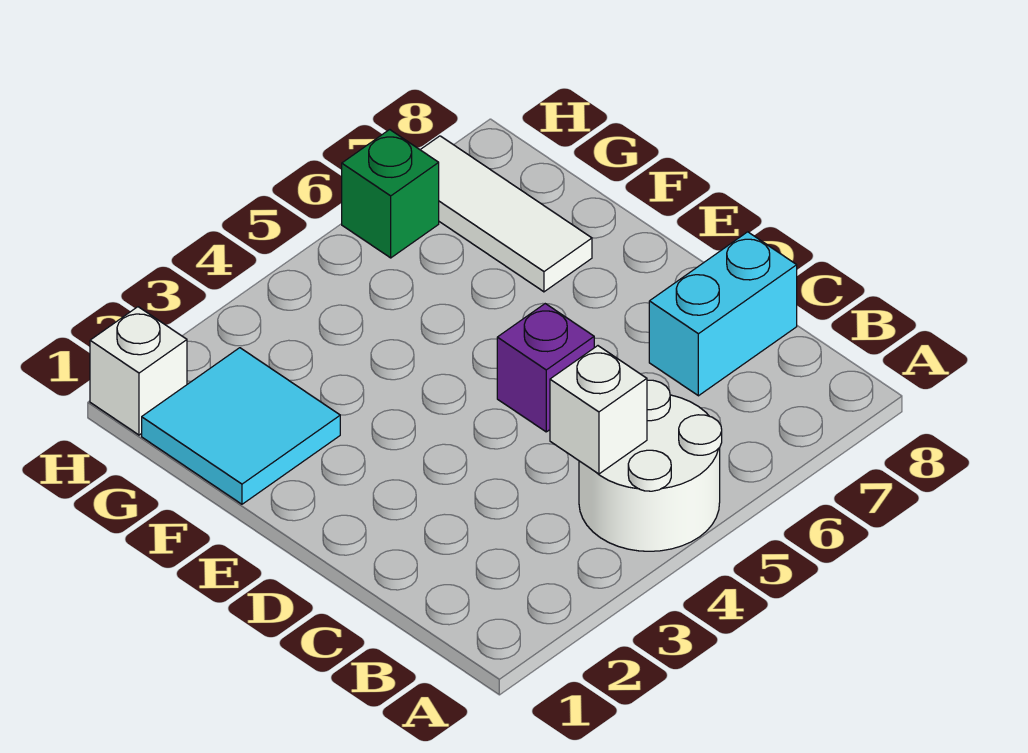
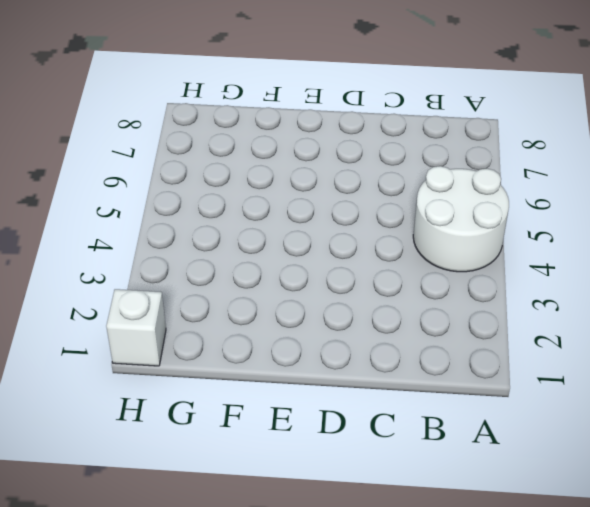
none -> cyan brick C7:C8 level 1
none -> purple brick D5 level 1

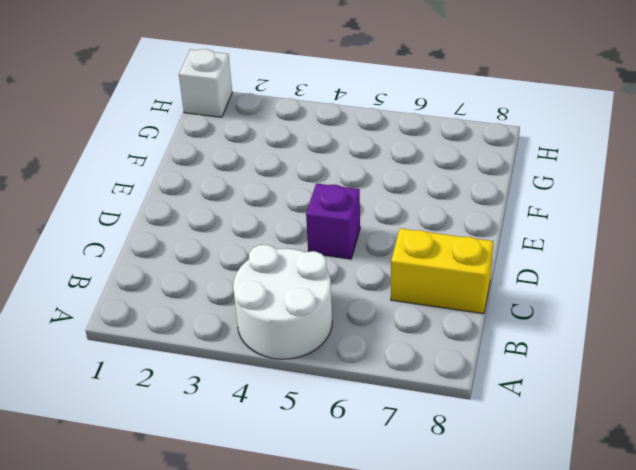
yellow brick C7:C8 level 1 -> cyan brick C7:C8 level 1
none -> cyan tile F1:G2 level 1
none -> white tile F7:H7 level 1

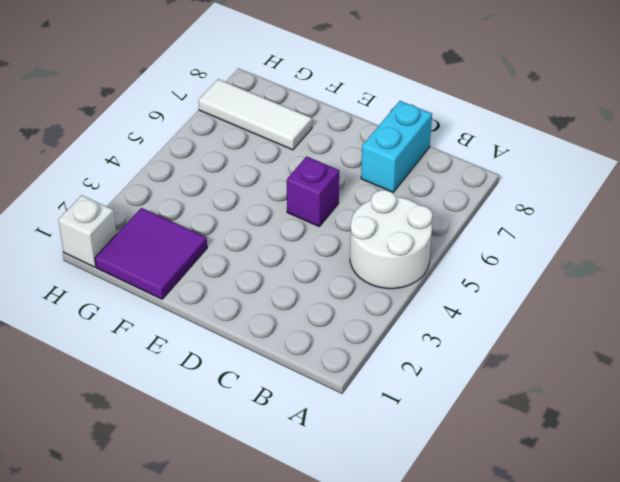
purple tile F1:G2 level 1 -> cyan tile F1:G2 level 1
none -> green brick H6 level 1
none -> white brick B4 level 2

